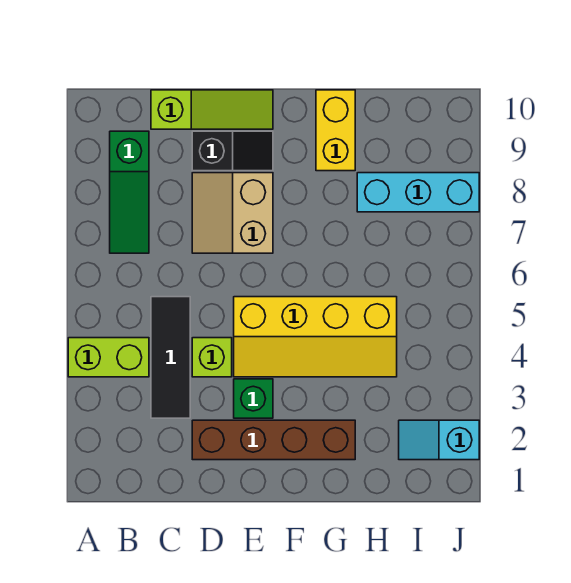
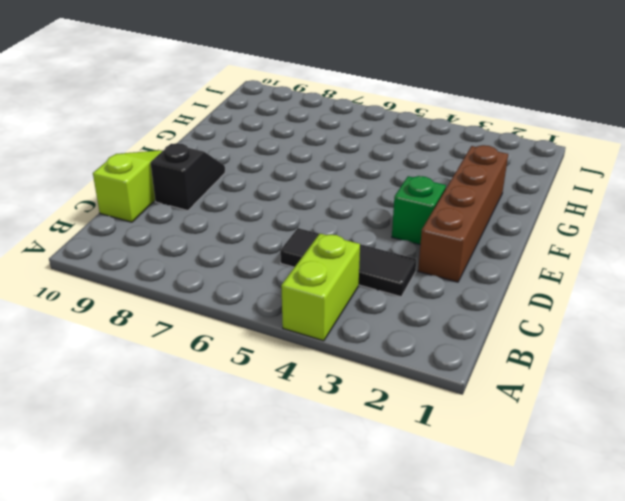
none -> green slope B7:B9 level 1 top 9
none -> lime brick D4 level 1
none -> tan slope D7:E8 level 1 top E

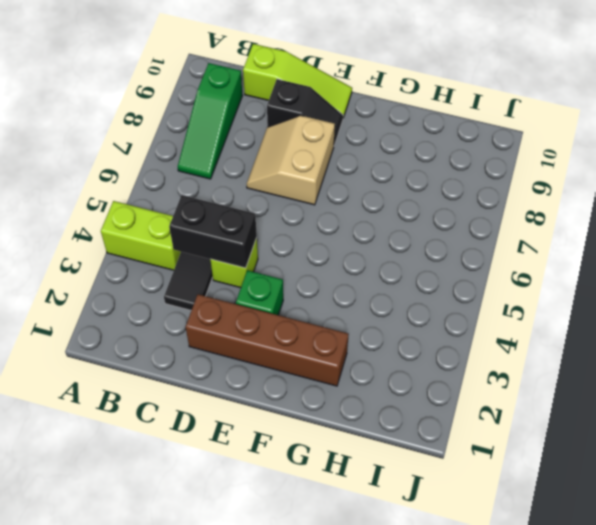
black brick C4:D4 level 2 -> none
none -> yellow slope E4:H5 level 1 top 5
none -> yellow brick G9:G10 level 1
none -> cyan brick H8:J8 level 1

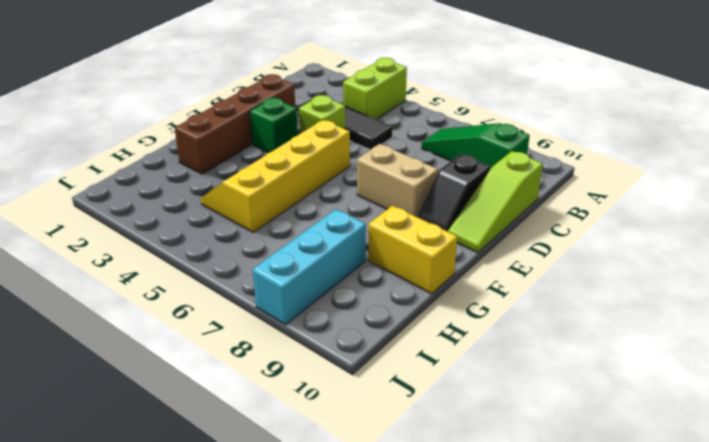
none -> cyan slope I2:J2 level 1 top J

